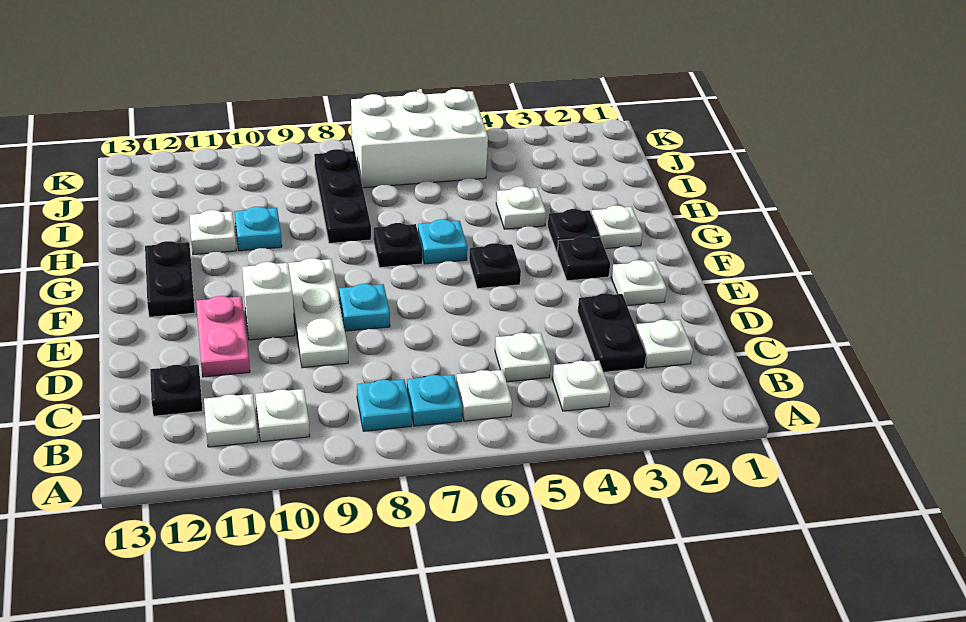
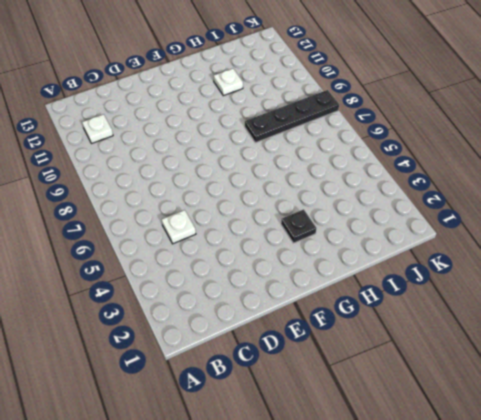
black plate H8:K8 level 1 -> black plate H8:J8 level 1
none -> white plate B4 level 1
none -> white plate B6 level 1
none -> cyan plate B7 level 1

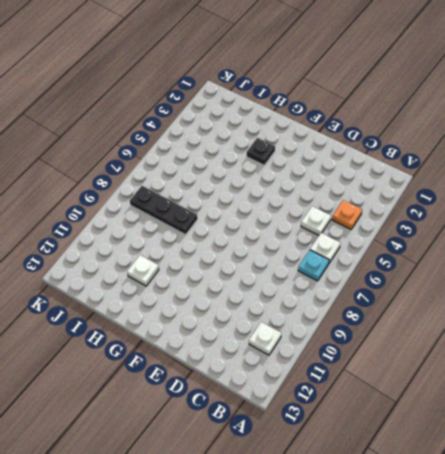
orange plate B4 level 1 -> white plate B4 level 1
none -> cyan plate B8 level 1
none -> white plate B10 level 1
none -> white plate C2 level 1

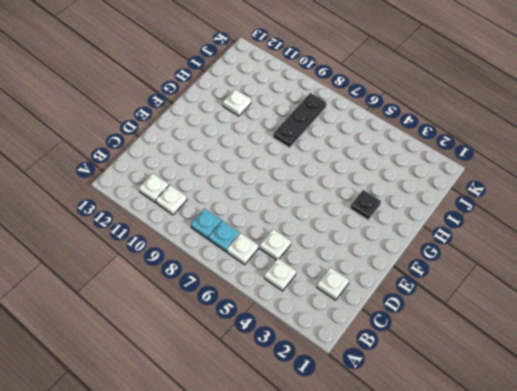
none -> black plate C3:D3 level 1
none -> black plate C12 level 1
none -> white plate D9:F9 level 1

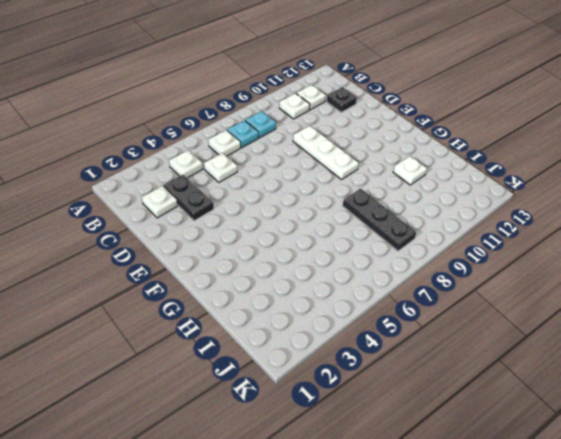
none -> pink plate D11:E11 level 1
none -> white plate E2 level 1
none -> cyan plate E8 level 1

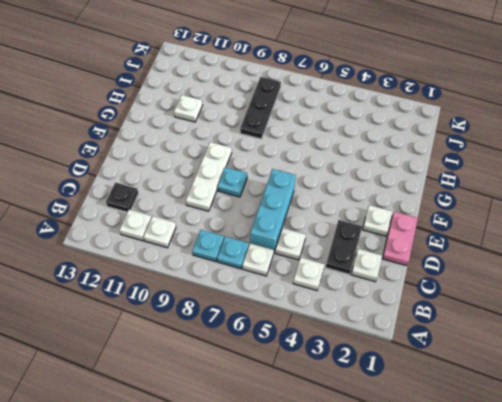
cyan brick C6:E6 level 1 -> none
pink plate D1:E1 level 1 -> pink plate D11:E11 level 1
none -> white brick E10 level 1
none -> black plate F3 level 1
none -> black plate F5 level 1

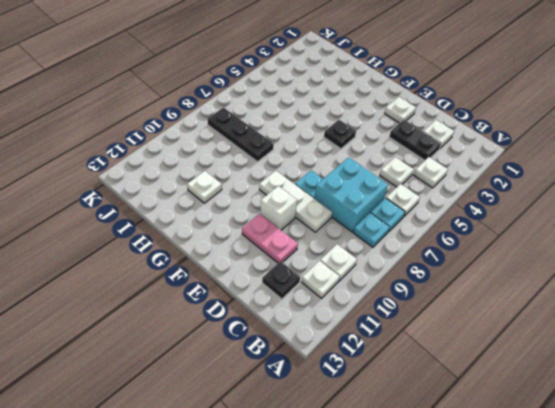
cyan brick C7:D8 level 1 -> none
none -> black plate F3 level 1
none -> black plate F12:G12 level 1
none -> white plate G2 level 1

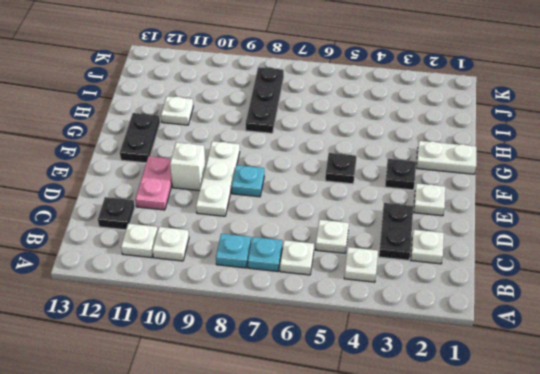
white plate G1:G2 level 1 -> white plate G2 level 1
none -> black plate G3 level 1
none -> cyan plate G6 level 1
none -> black plate G7 level 1

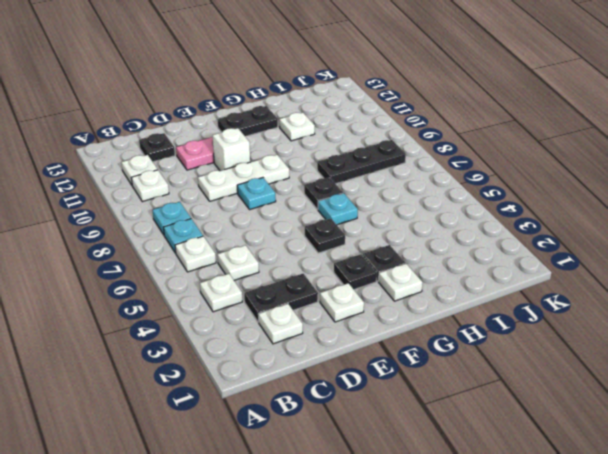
none -> white plate H4 level 1
none -> cyan plate H10 level 1
none -> white brick J5:K7 level 1

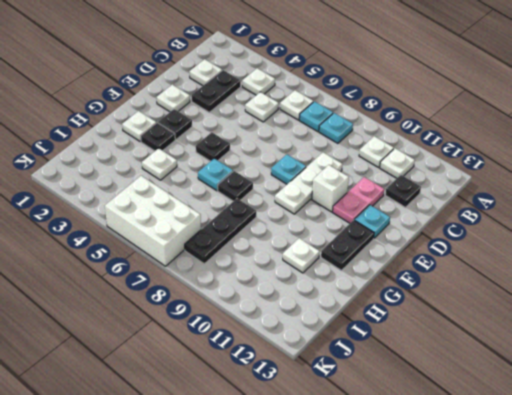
cyan plate E12 level 1 -> cyan plate H10 level 1

